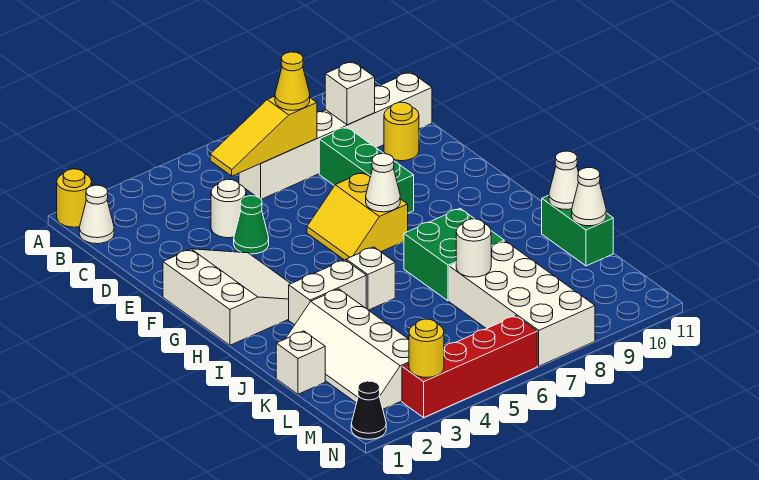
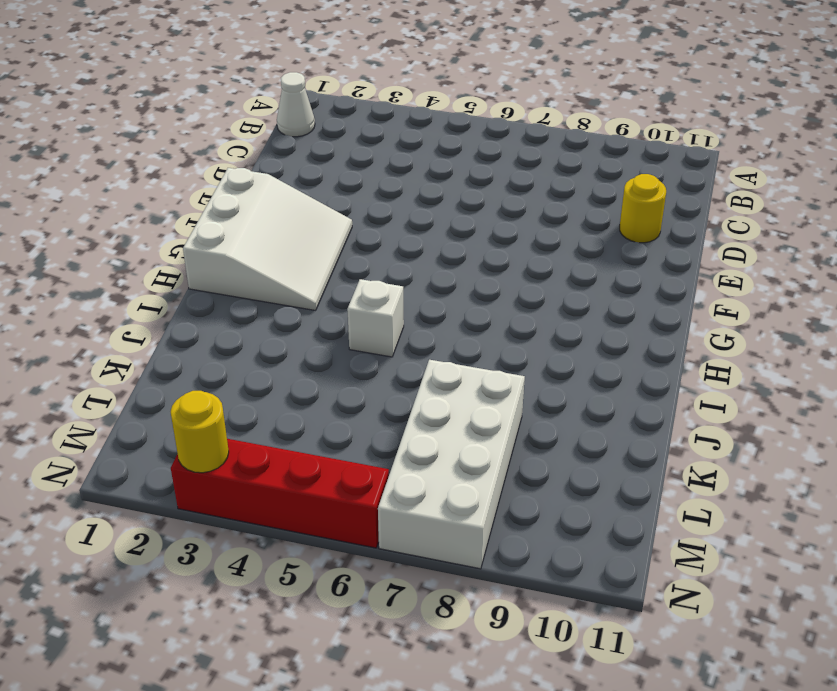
none -> yellow round brick A1 level 1
none -> white brick C6:C11 level 1
none -> white round brick D4 level 1

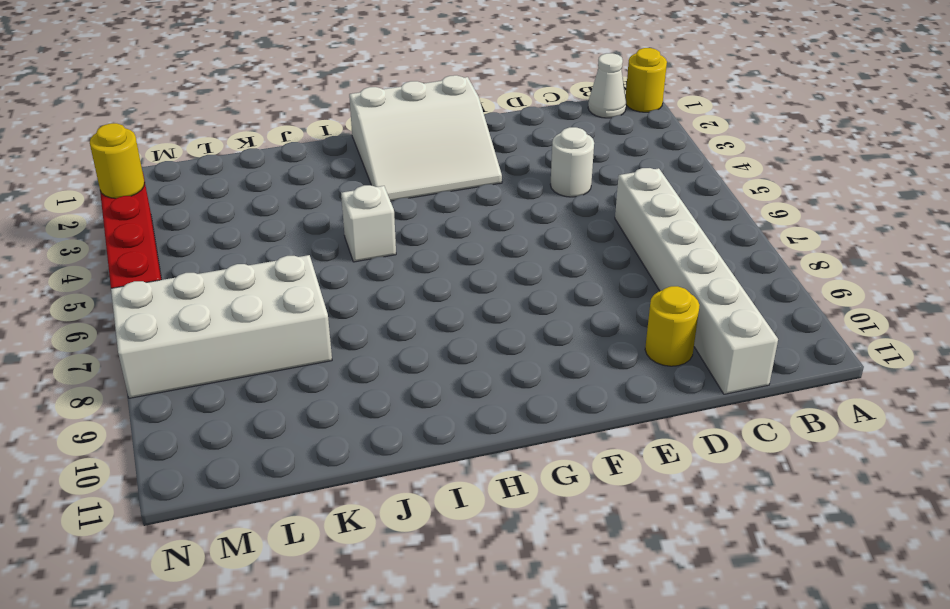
none -> green brick D8:F8 level 1
none -> green cone E4 level 1
none -> yellow slope F6:G7 level 1 top 7

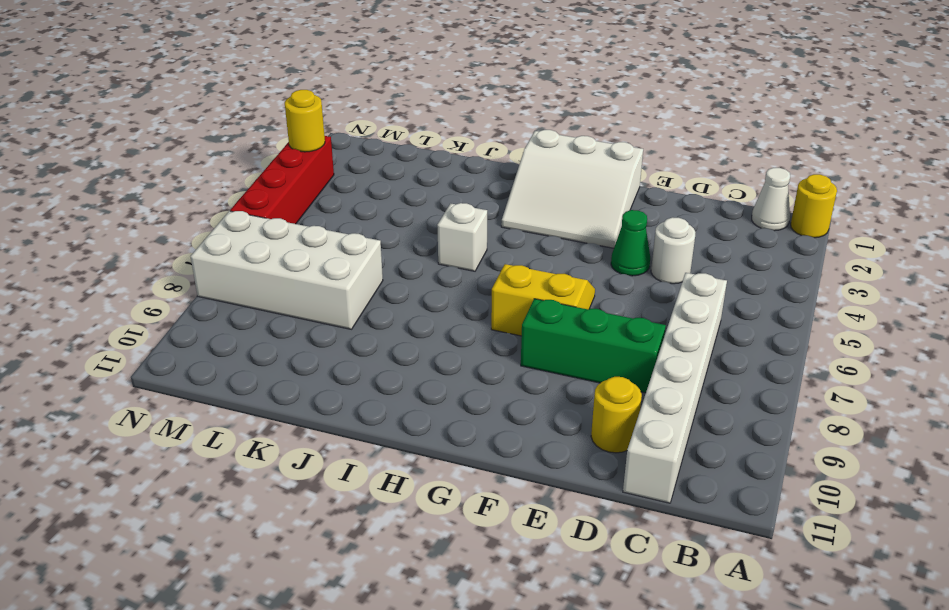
none -> white brick I3:I4 level 1
none -> green brick I7:J8 level 1
none -> white slope J2:M3 level 1 top 3

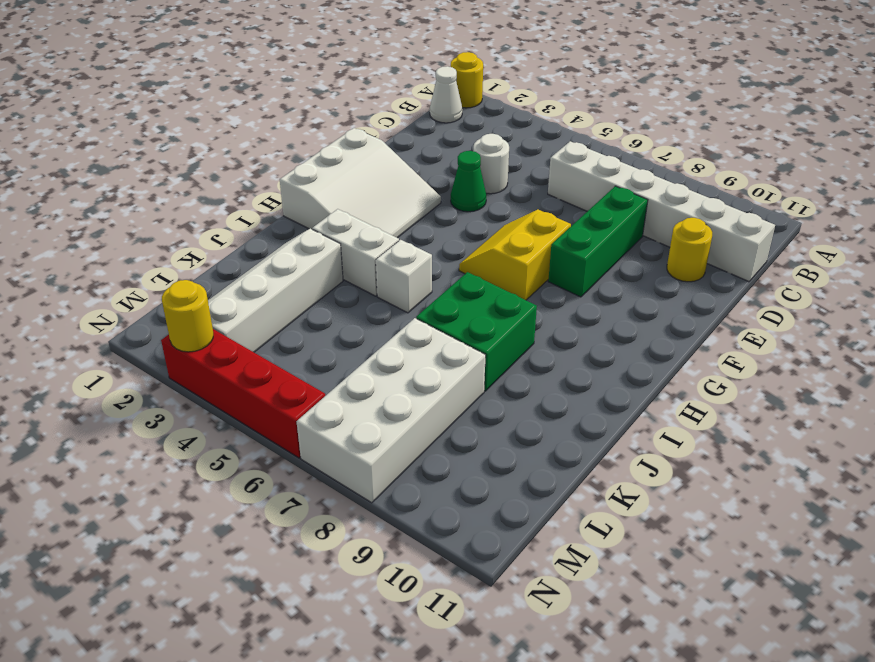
none -> green brick J11:K11 level 1
none -> white brick K1 level 1
none -> black cone N1 level 1

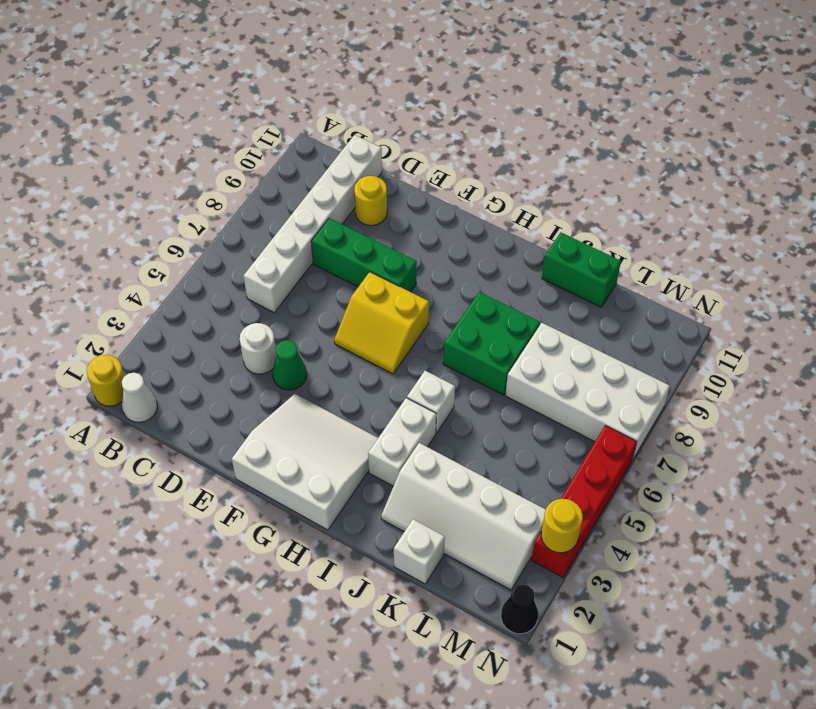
none -> yellow slope C5:C7 level 2 top 7
none -> white brick C9 level 2
none -> white cone G7 level 2

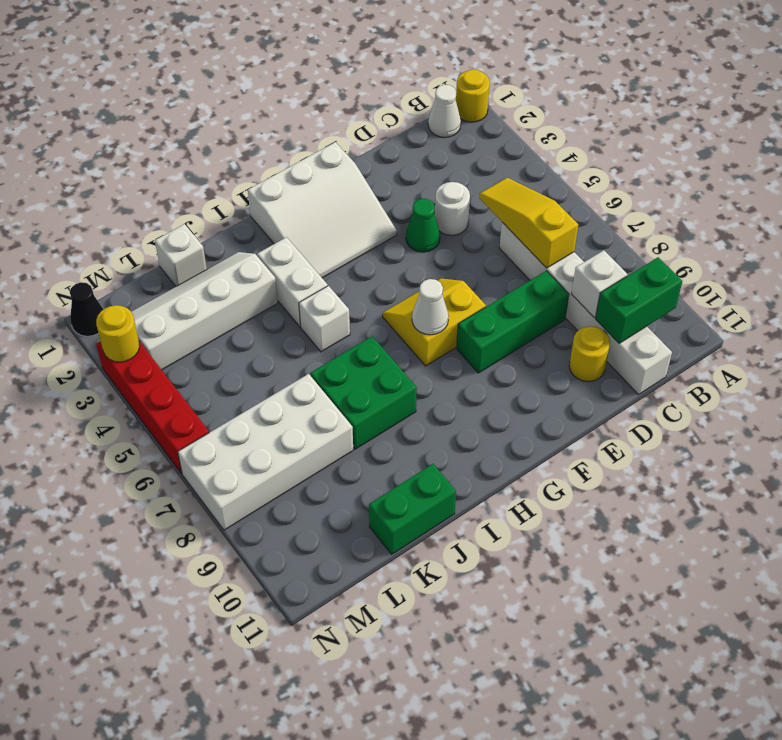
green brick B10:C10 level 2 -> none
none -> white cone J11 level 2
none -> white round brick K7 level 2
none -> white cone K11 level 2

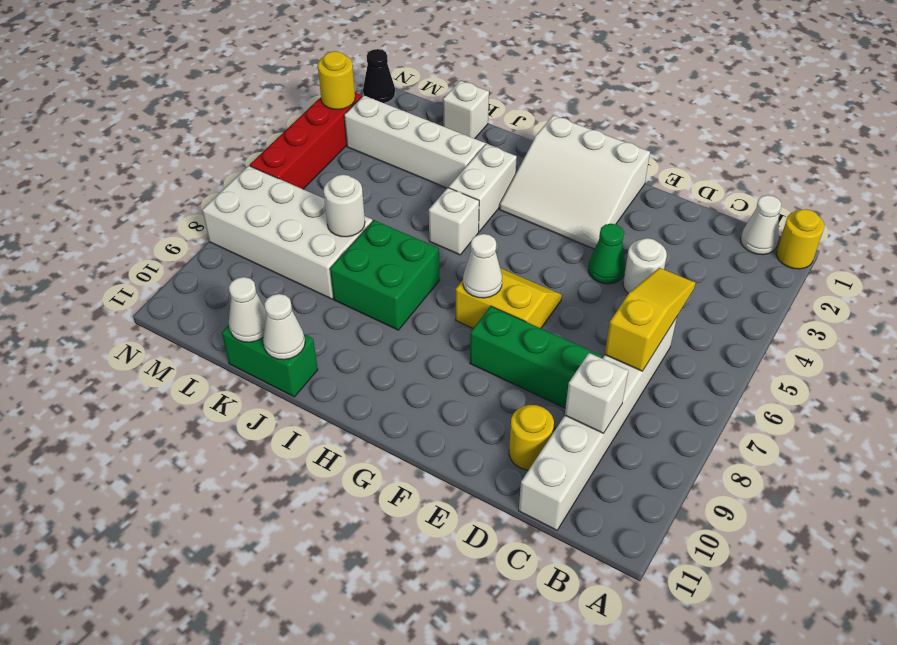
none -> yellow cone C7 level 3

